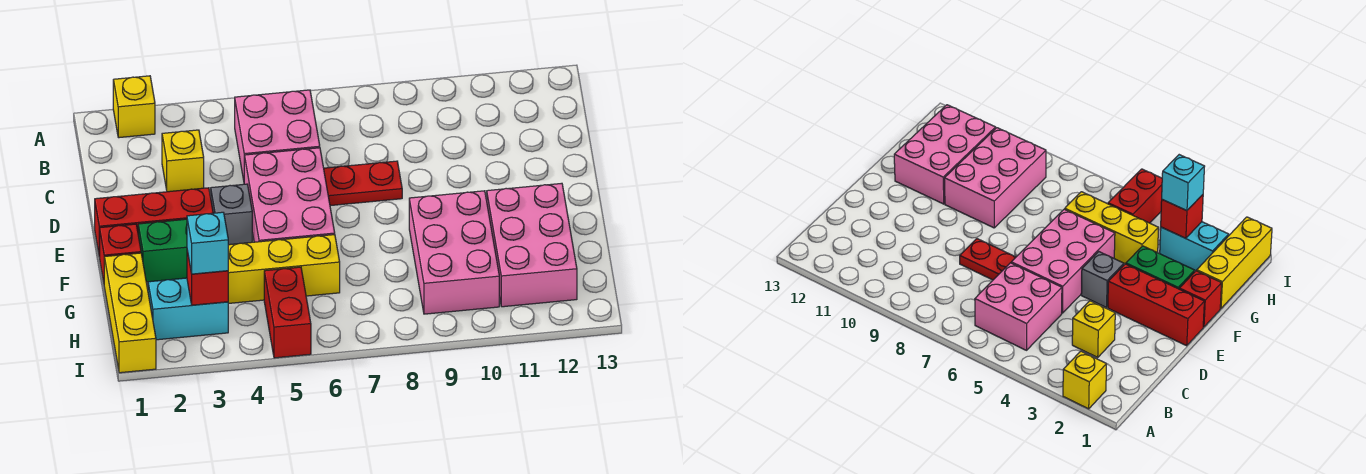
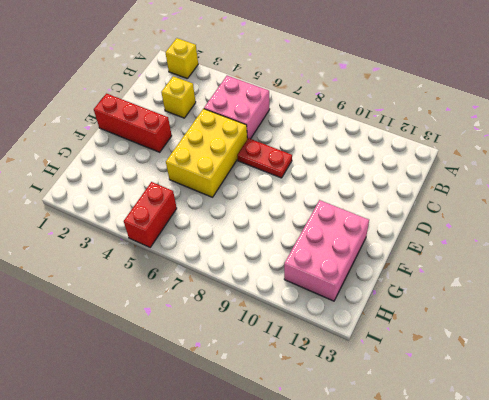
yellow brick D5:F6 level 1 -> pink brick D5:F6 level 1
none -> grey brick E4 level 1
none -> red brick F1 level 1
none -> green brick F2:F3 level 1

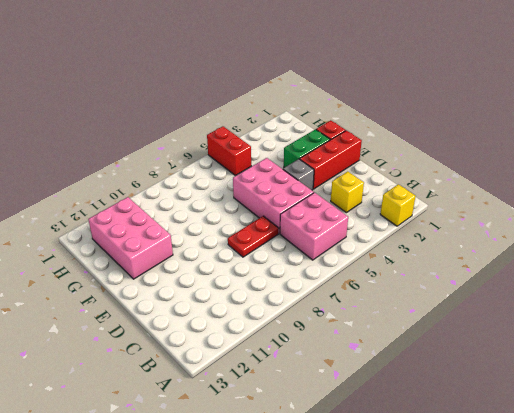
none -> pink brick F9:H10 level 1
none -> yellow brick G1:I1 level 1
none -> yellow brick G4:G6 level 1

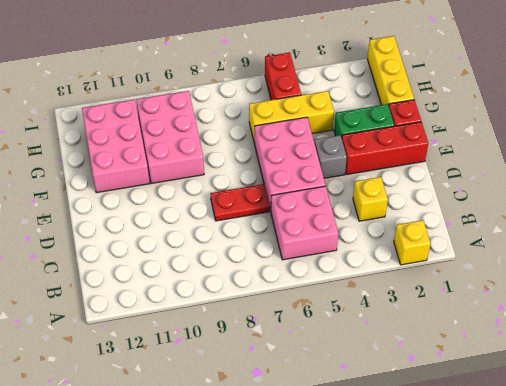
none -> cyan brick H2:H3 level 1
none -> red brick H3 level 2
none -> cyan brick H3 level 3

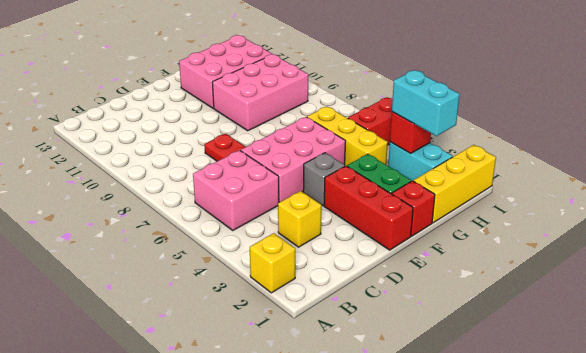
cyan brick H2:H3 level 3 -> cyan brick H3 level 3

